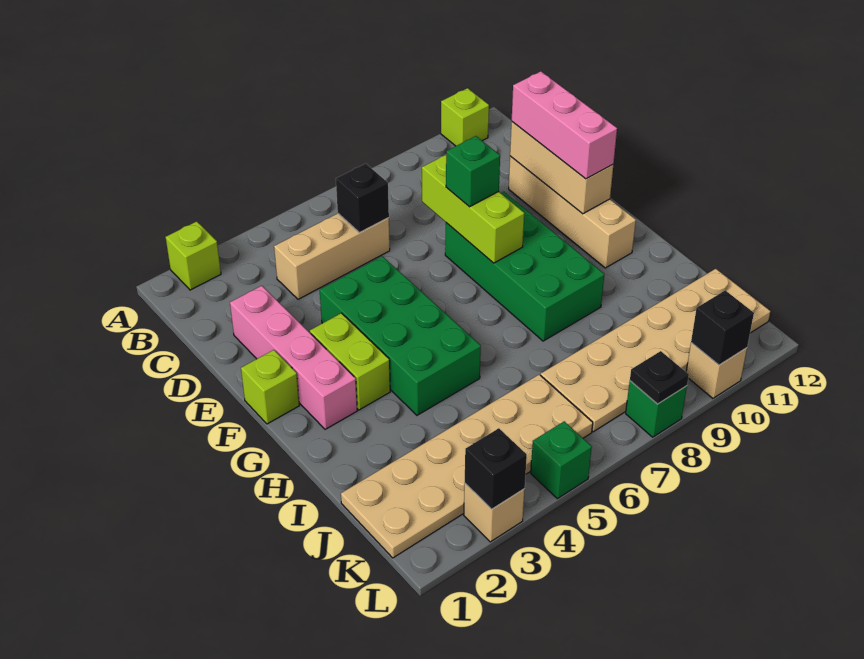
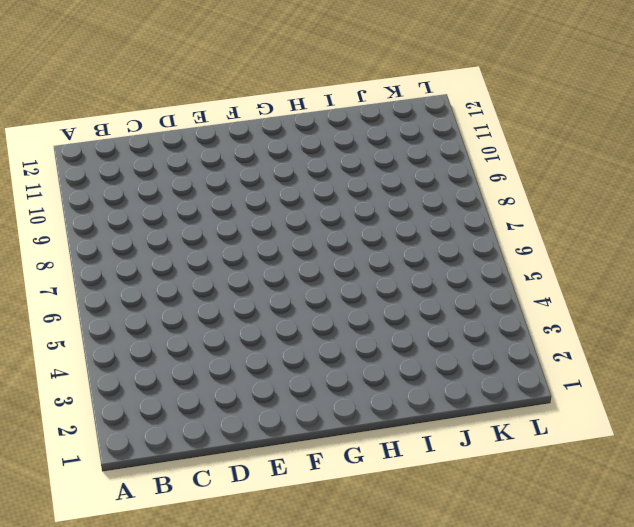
none -> lime brick A2 level 1
none -> lime brick A11 level 1
none -> tan brick C4:C6 level 1

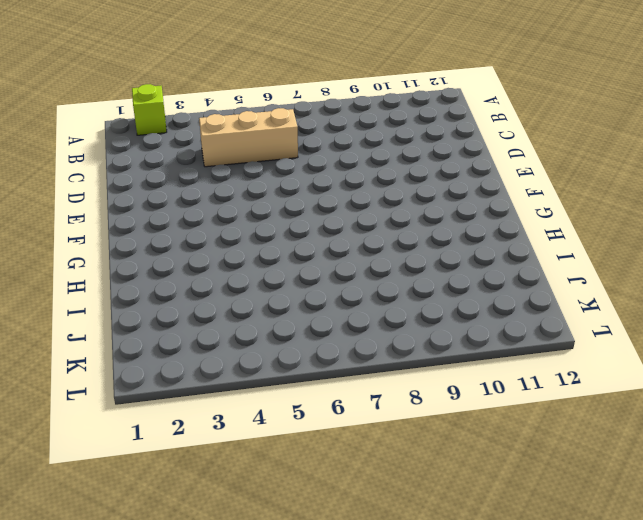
none -> lime brick A11 level 1
none -> pink brick D2:G2 level 1
none -> tan brick D11:G11 level 1

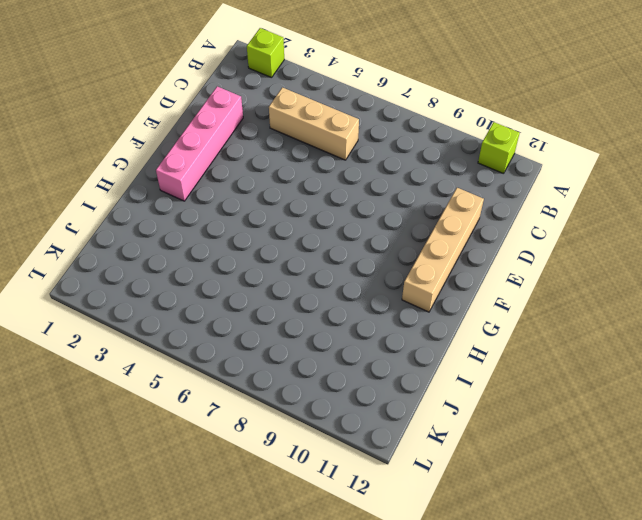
none -> green brick E4:H5 level 1
none -> green brick E8:H9 level 1
none -> lime brick F1 level 1

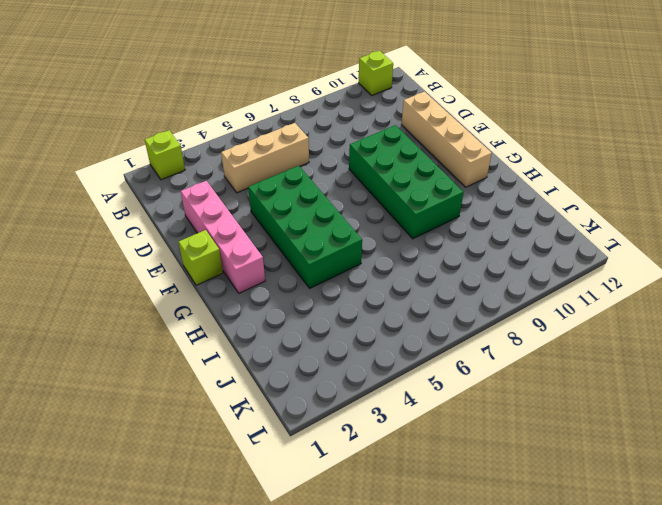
none -> lime brick F3:G3 level 1
none -> tan plate J1:K6 level 1
none -> tan plate J7:K12 level 1

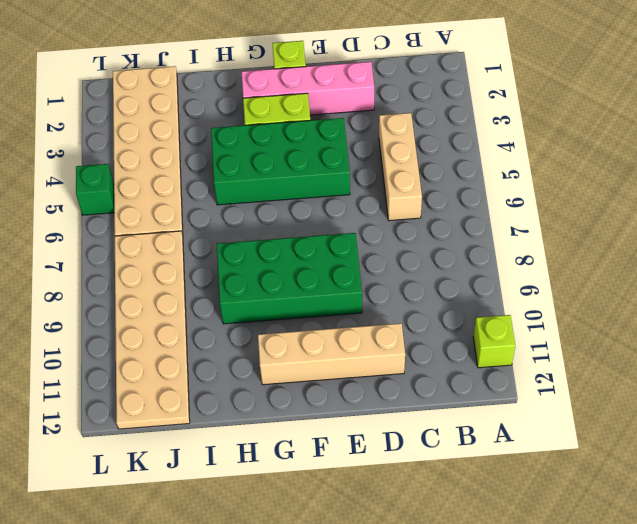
none -> lime brick A2 level 1
none -> tan brick L3 level 1
none -> green brick L8 level 1

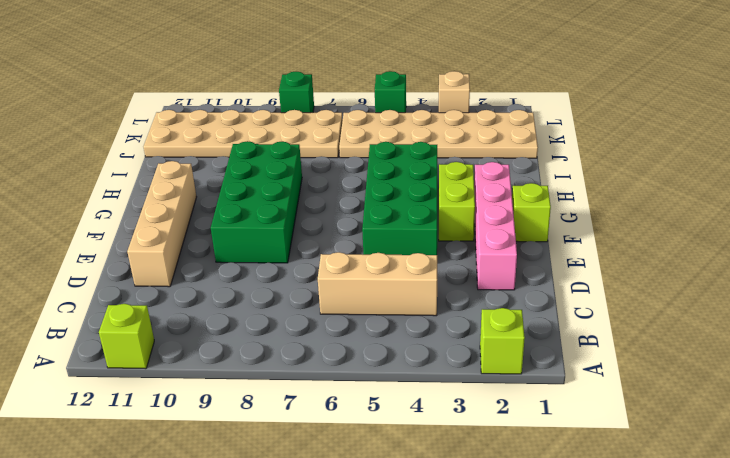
none -> tan brick L10 level 1
none -> black brick C6 level 2
none -> lime brick D8:F8 level 2

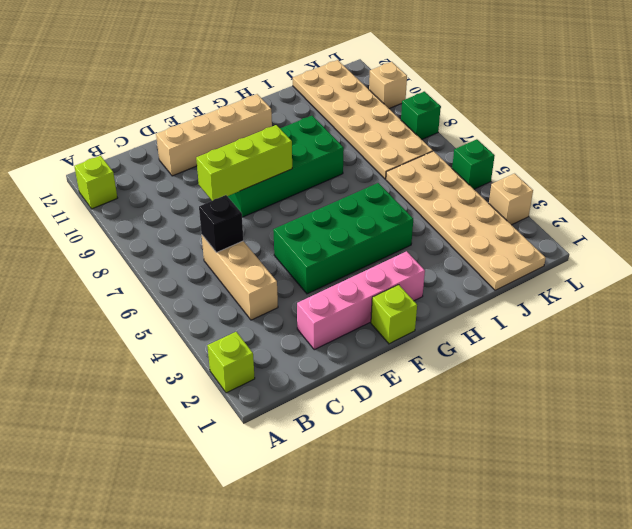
none -> lime brick F3:G3 level 1
none -> tan brick D11:F11 level 2
none -> black brick L3 level 2

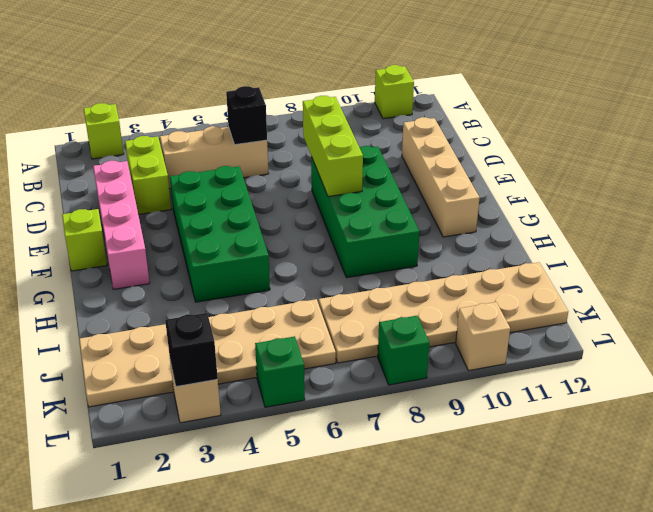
lime brick C3:D3 level 1 -> lime brick F3:G3 level 1
none -> tan brick D11:F11 level 2
none -> black plate L8 level 2
none -> black brick L10 level 2

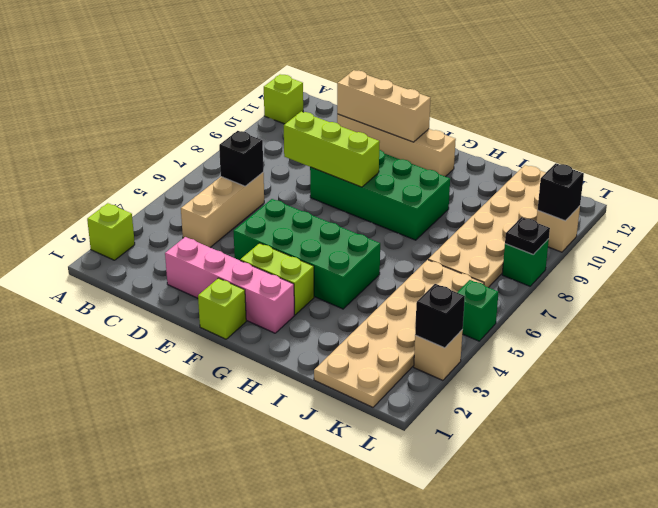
none -> pink brick D11:F11 level 3
none -> green brick E8 level 3

